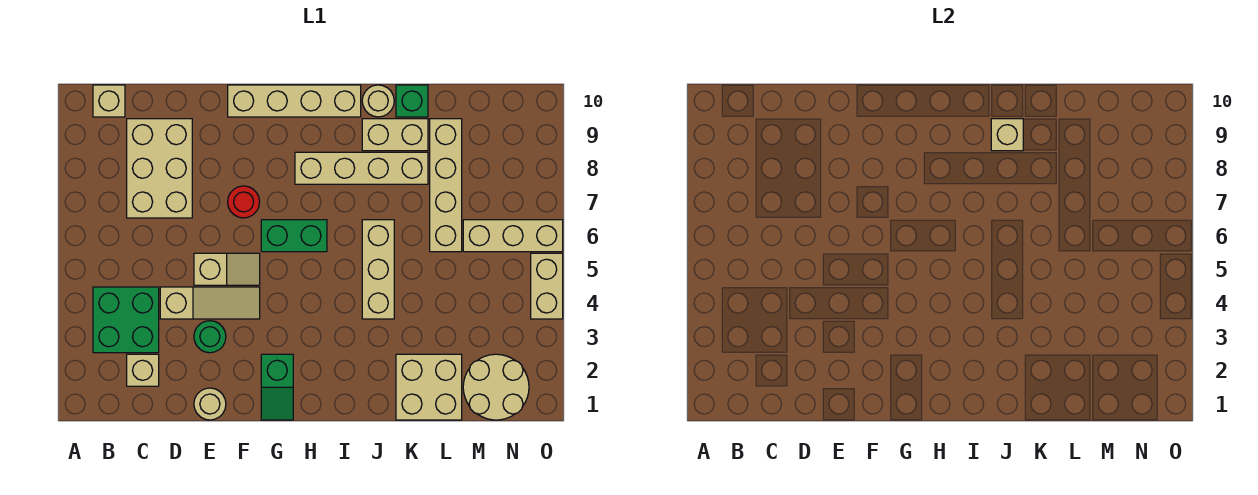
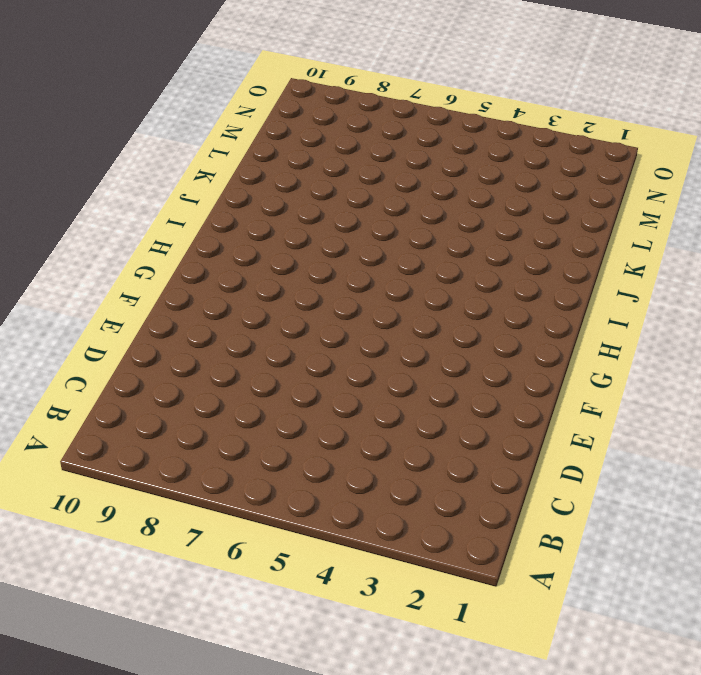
none -> green brick B3:C4 level 1
none -> tan brick B10 level 1
none -> tan brick C2 level 1

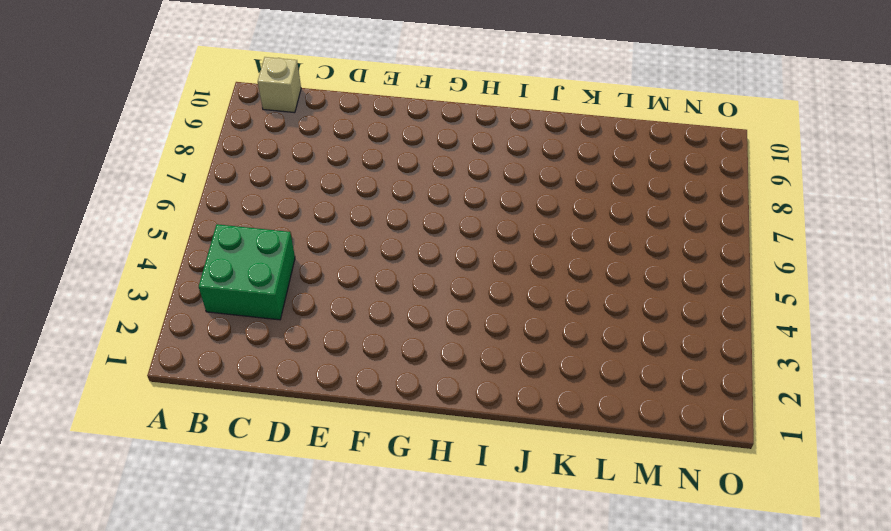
none -> tan brick C2 level 1
none -> tan brick C7:D9 level 1
none -> tan slope D4:F4 level 1 top D

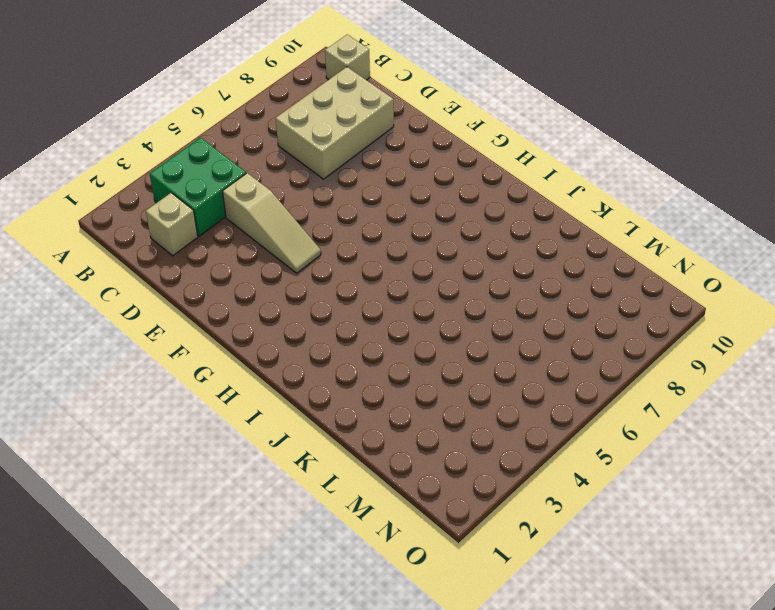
none -> tan round brick E1 level 1
none -> green round brick E3 level 1
none -> tan slope E5:F5 level 1 top E

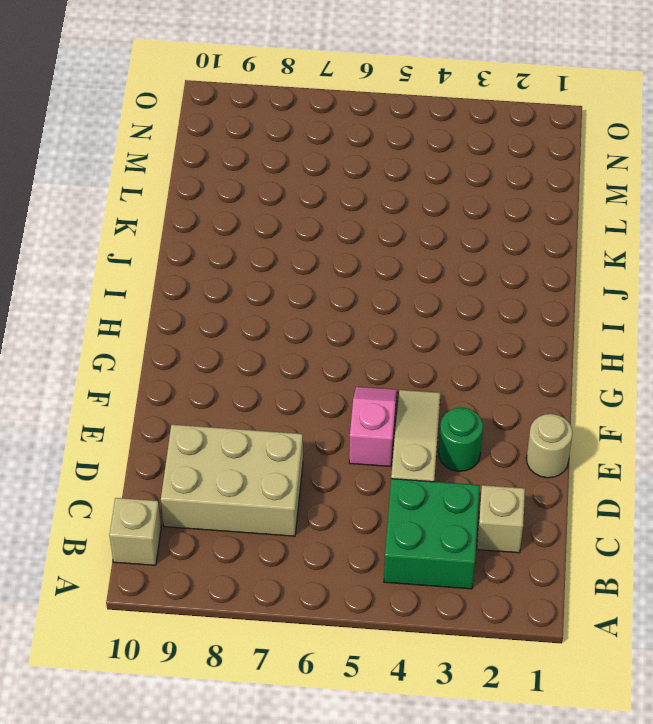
pink slope E5:F5 level 1 top E -> tan slope E5:F5 level 1 top E
none -> red round brick F7 level 1
none -> tan brick F10:I10 level 1
none -> green slope G1:G2 level 1 top 2

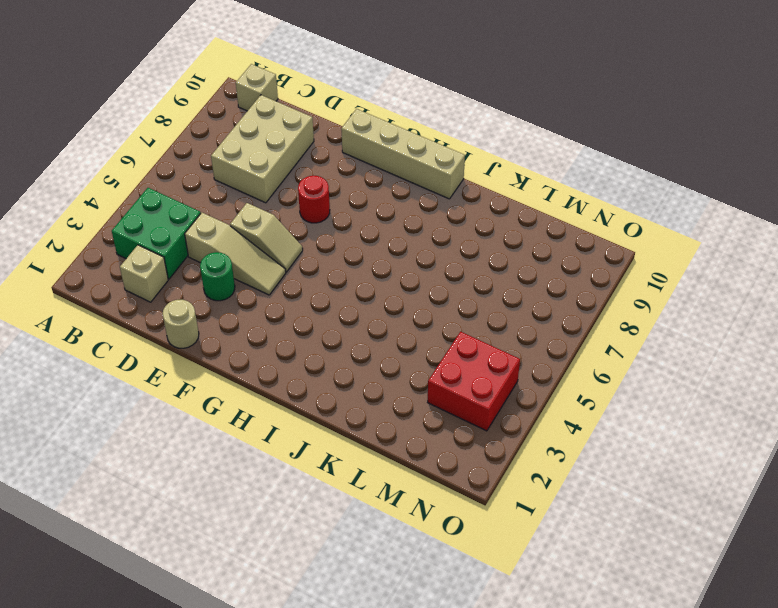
red brick M3:N4 level 1 -> none
none -> green slope G1:G2 level 1 top 2
none -> green brick G6:H6 level 1
none -> tan brick H8:K8 level 1

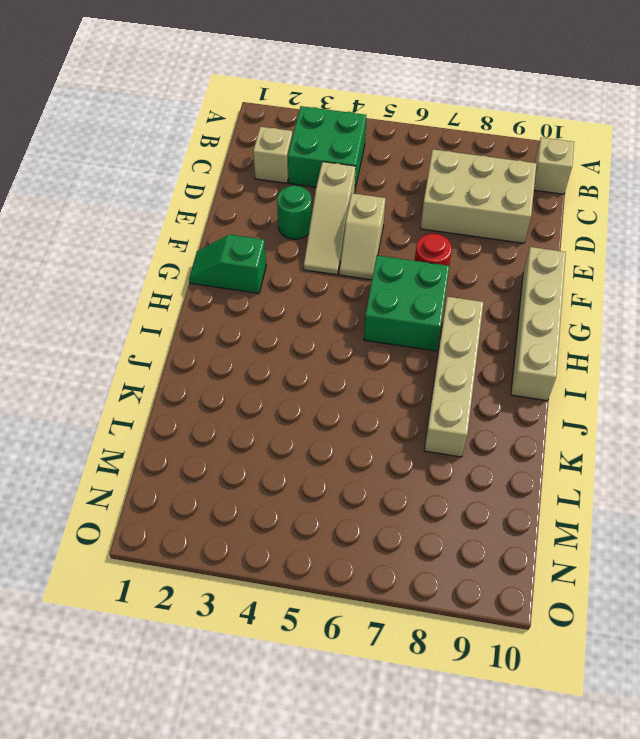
green brick G6:H7 level 1 -> green brick G6:H6 level 1
none -> tan round brick E1 level 1
none -> tan brick J4:J6 level 1
none -> tan brick J9:K9 level 1

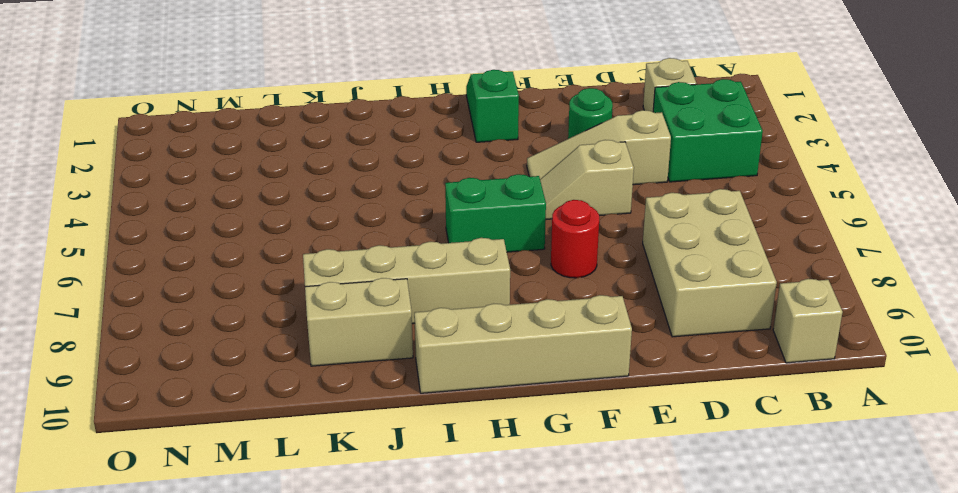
none -> tan round brick E1 level 1
none -> tan brick J4:J6 level 1
none -> tan round brick J10 level 1

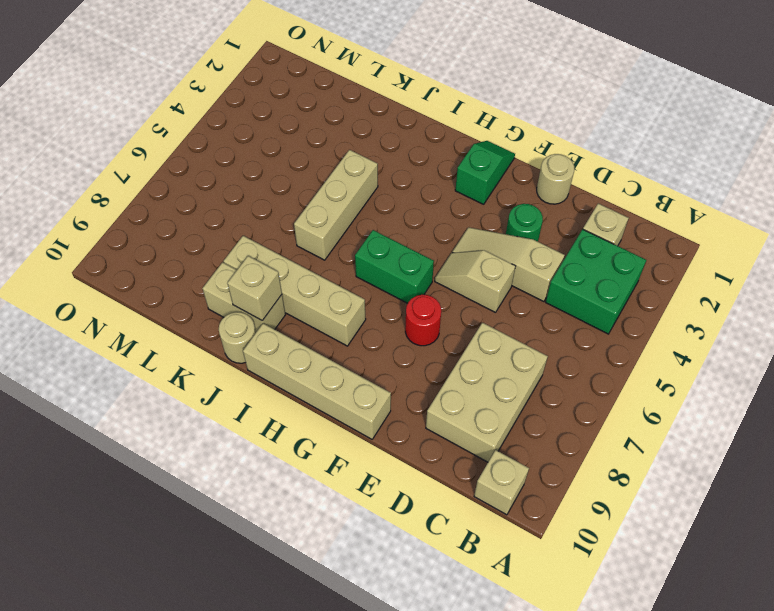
none -> tan brick K1:L2 level 1
none -> green brick K10 level 1
none -> tan brick L6:L9 level 1

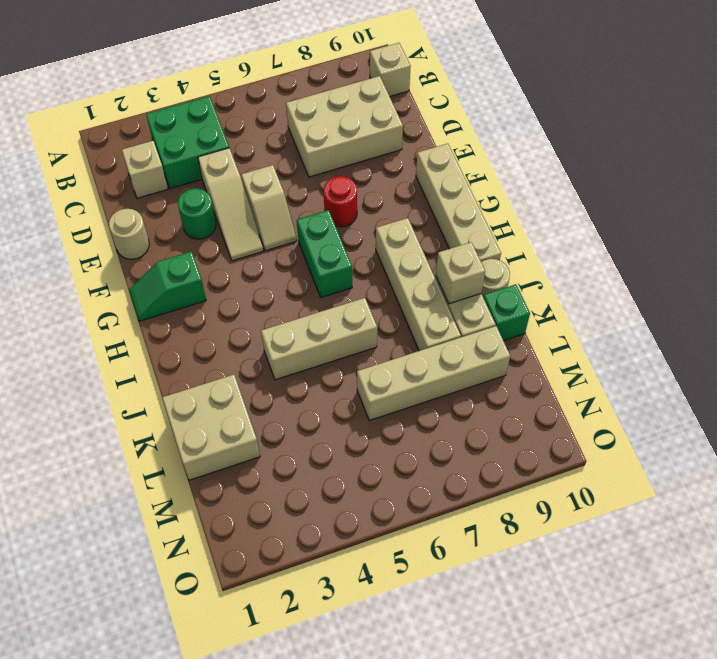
none -> tan round brick M1:N2 level 1
none -> tan brick M6:O6 level 1
none -> tan brick O4:O5 level 1

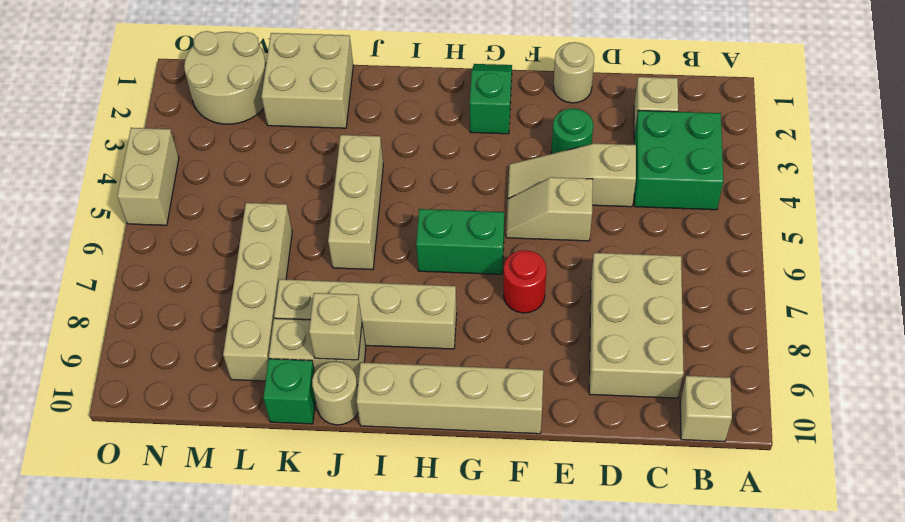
none -> tan brick M6:O6 level 1

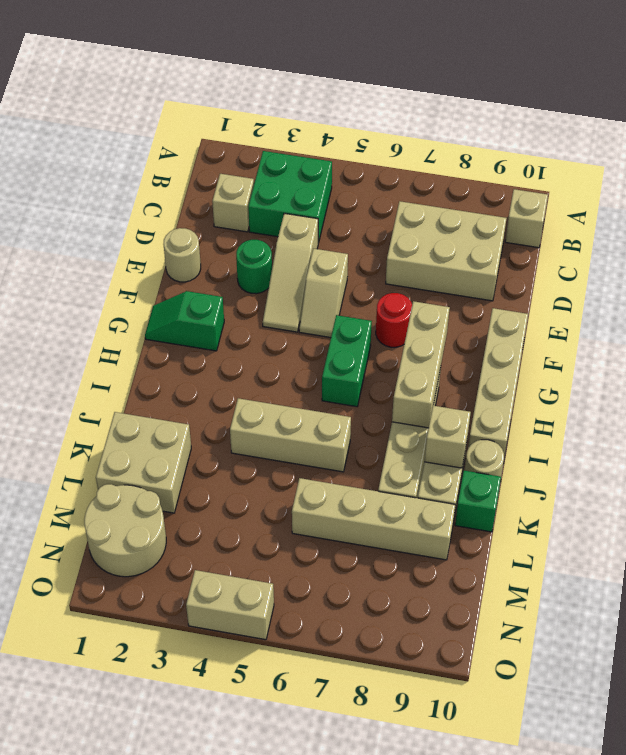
tan brick G8:I8 level 2 -> tan brick M6:O6 level 1

